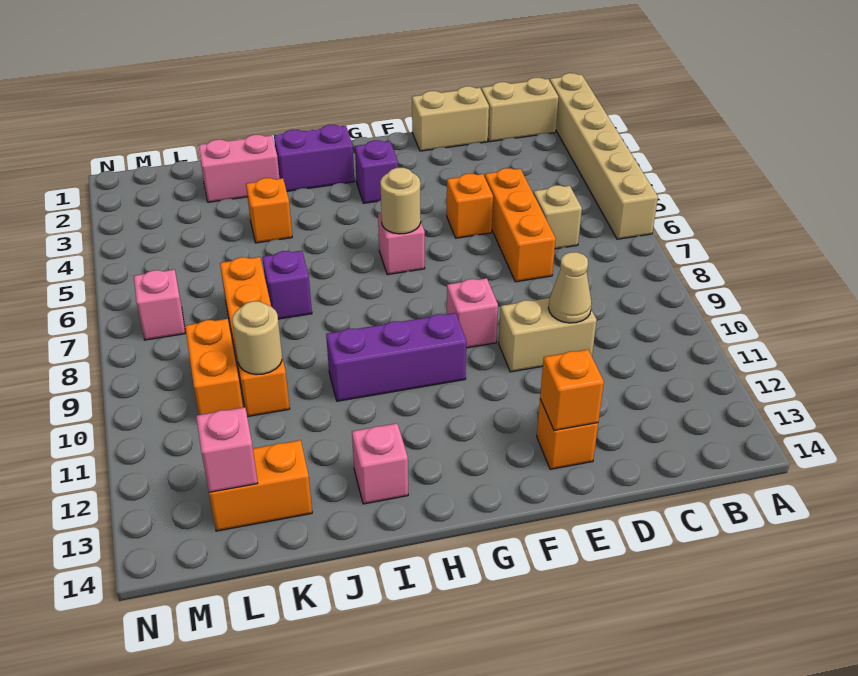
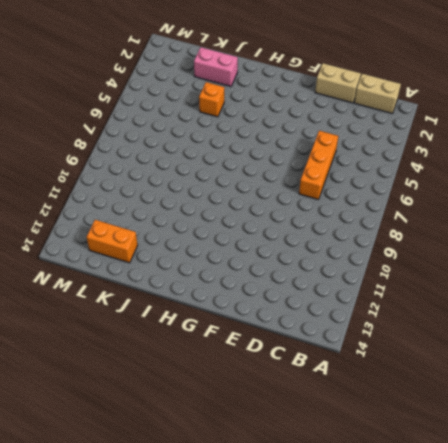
none -> tan brick A1:A6 level 1
none -> tan brick C6 level 1
none -> tan brick D10:E10 level 1

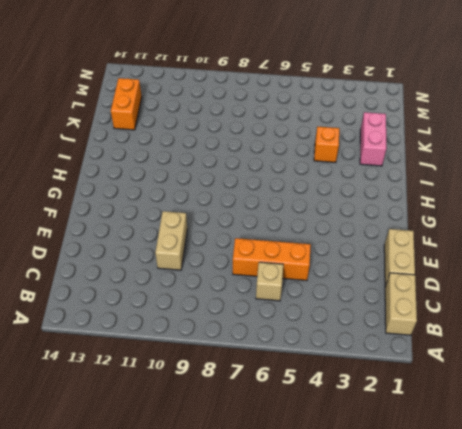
none -> tan brick A1:A6 level 1
none -> orange brick E5 level 1
none -> orange brick E13 level 1

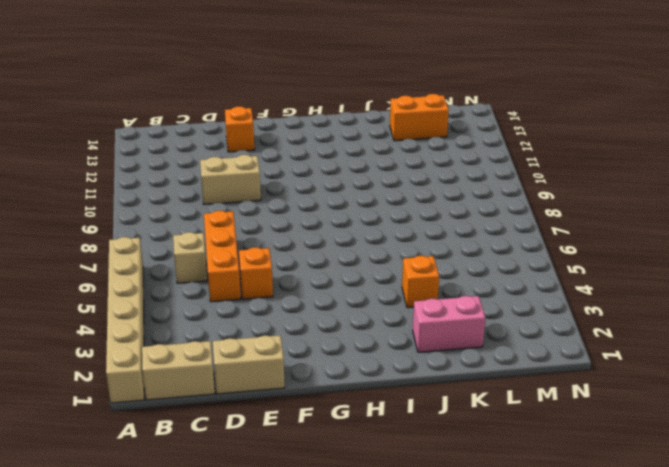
none -> pink brick F9 level 1
none -> purple brick G3 level 1
none -> pink brick G6 level 1

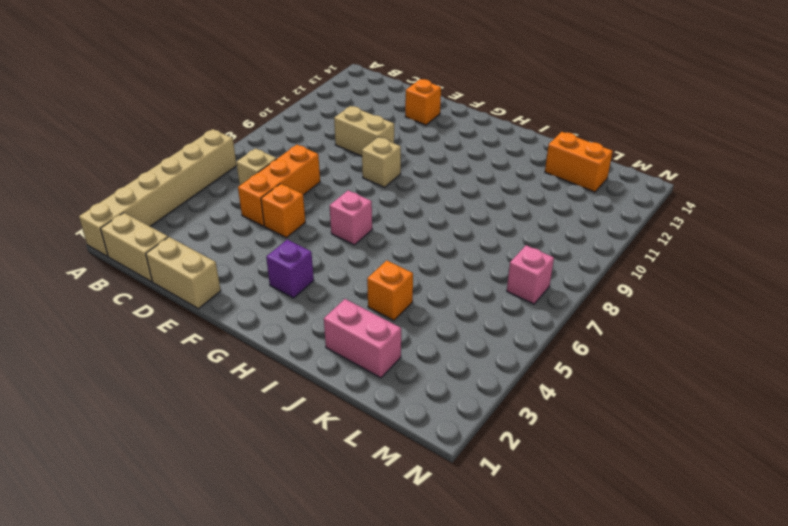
tan brick F9 level 1 -> pink brick F9 level 1
none -> purple brick G10:I10 level 1
none -> purple brick H2:I2 level 1
none -> pink brick I13 level 1

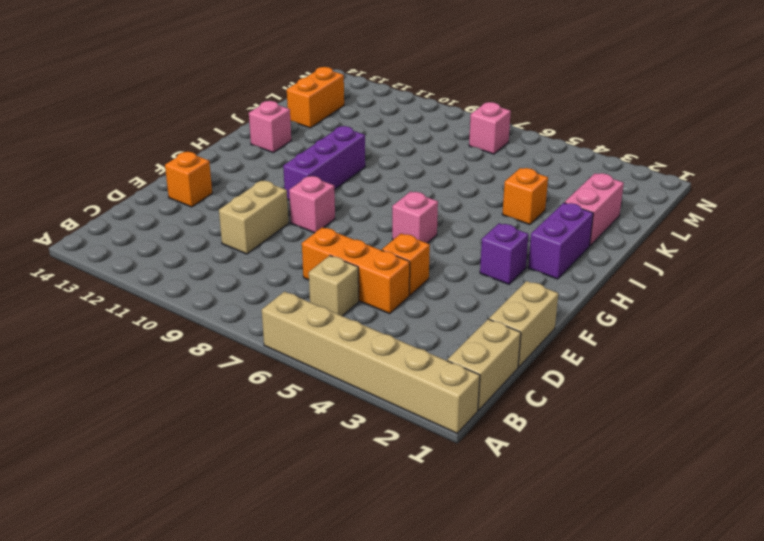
none -> purple brick J7 level 1
none -> orange brick K7:K10 level 1
none -> orange brick L9:L10 level 1

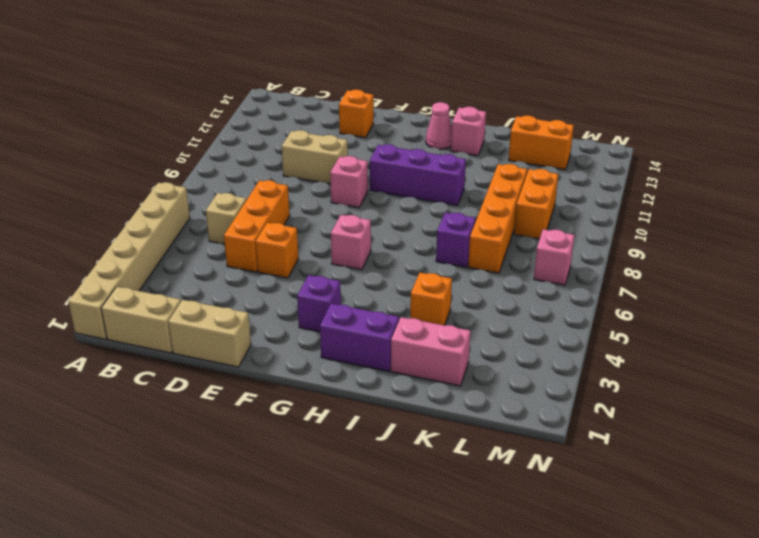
pink cone H13 level 1 -> none
none -> tan cone D10 level 2
none -> orange brick E13 level 2
none -> tan round brick G6 level 2

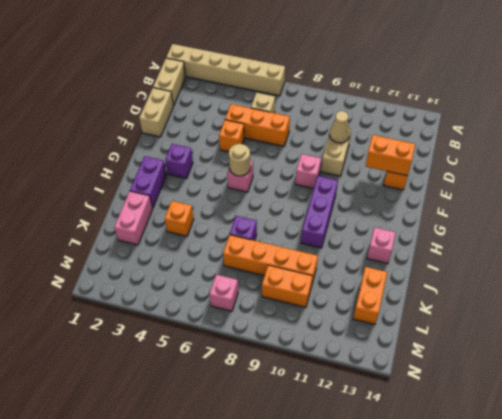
orange brick E12:E13 level 2 -> orange brick E13 level 2
none -> tan round brick K10 level 2
none -> pink brick L13 level 2

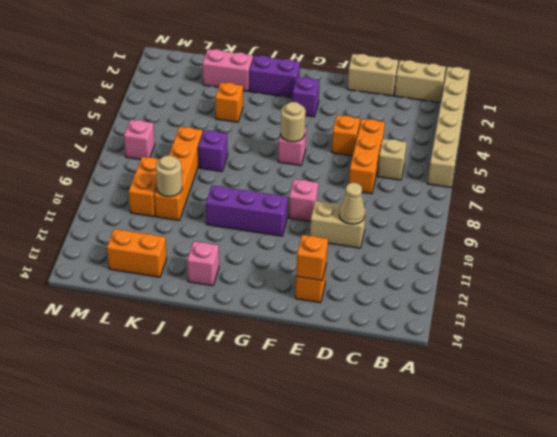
none -> pink brick L13 level 2

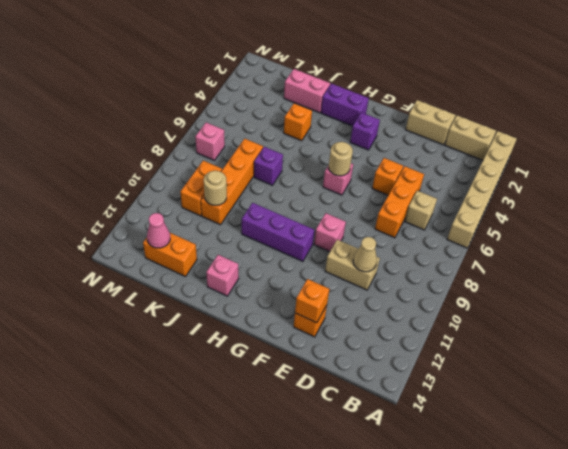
pink cone L13 level 2 -> pink brick L13 level 2

